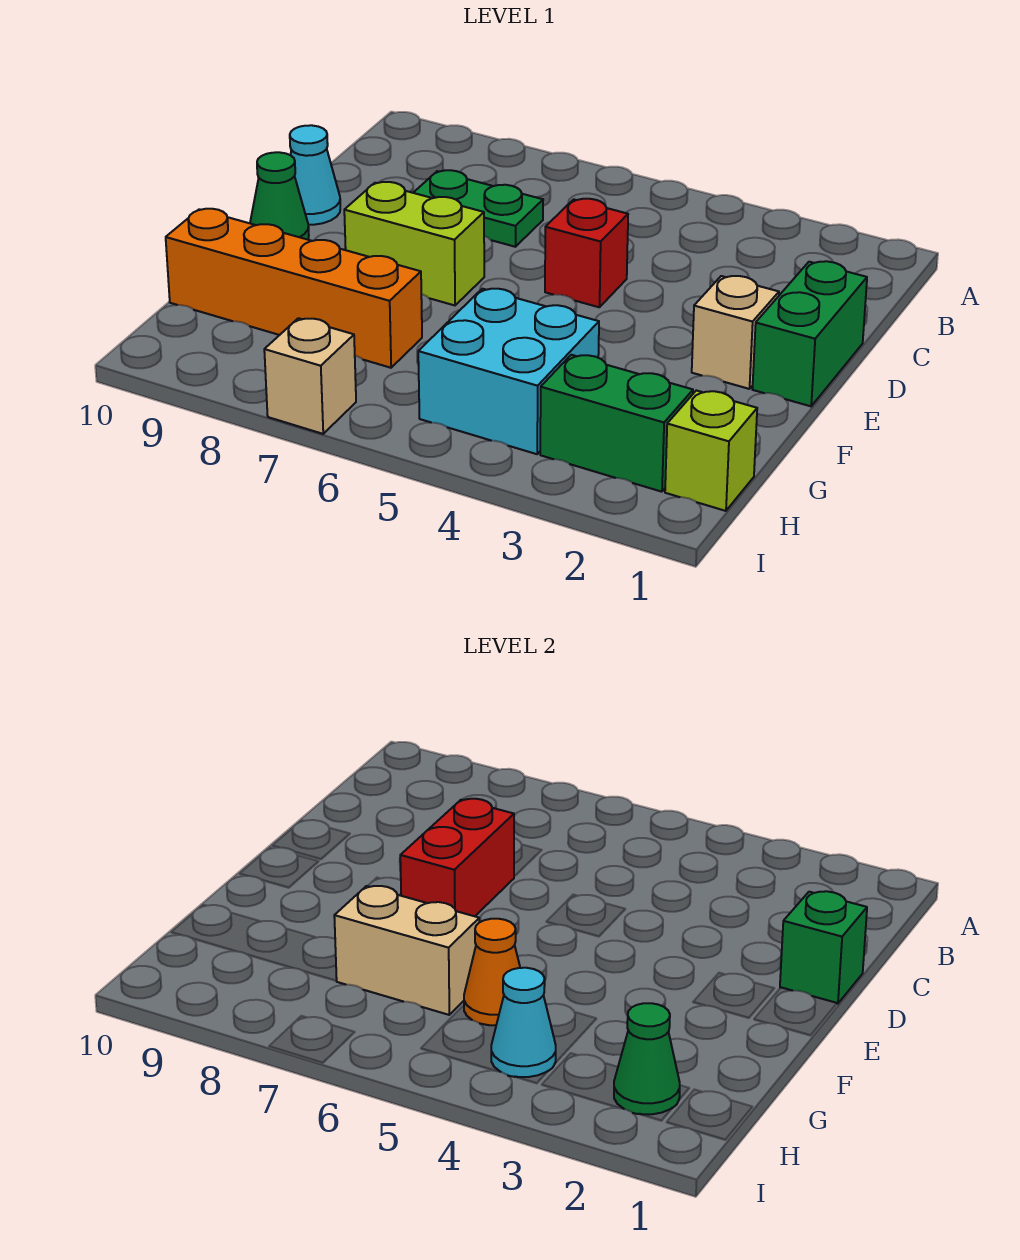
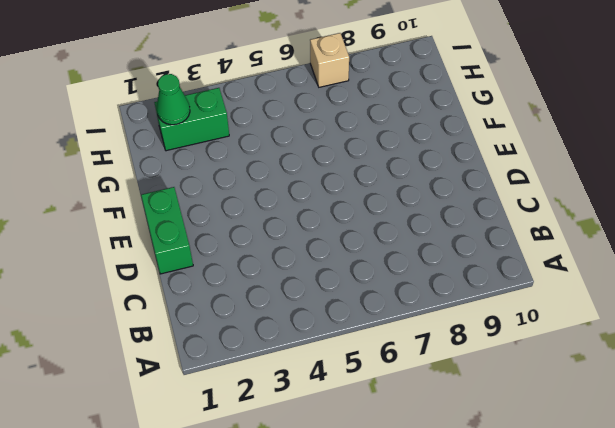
none -> green plate C7:C8 level 1
none -> red brick D5 level 1
none -> cyan cone D10 level 1

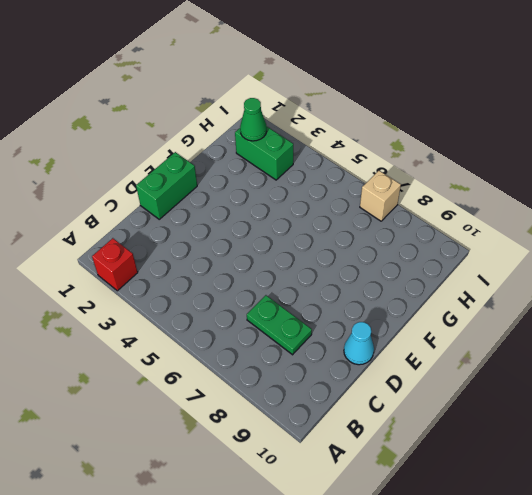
red brick A2 level 1 -> red brick D5 level 1
none -> tan brick E2 level 1
none -> lime brick E7:E8 level 1
none -> green cone E10 level 1

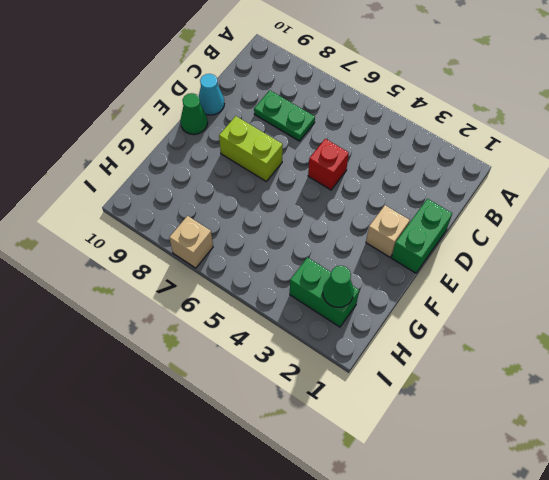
none -> cyan brick G4:H5 level 1
none -> orange brick G7:G10 level 1
none -> lime brick H1 level 1

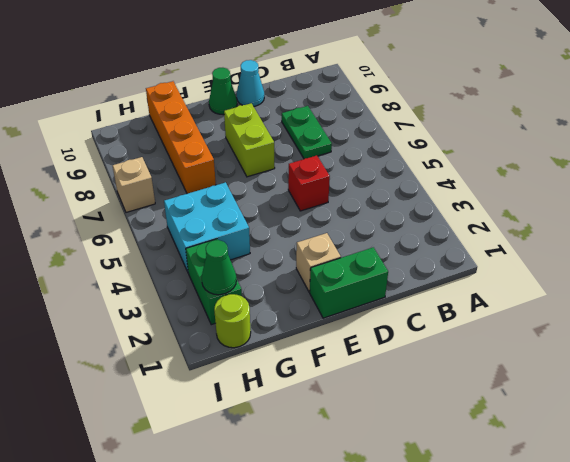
lime round brick H1 level 1 -> lime brick H1 level 1
none -> green brick D1 level 2
none -> red brick D7:E7 level 2
none -> orange cone G5 level 2

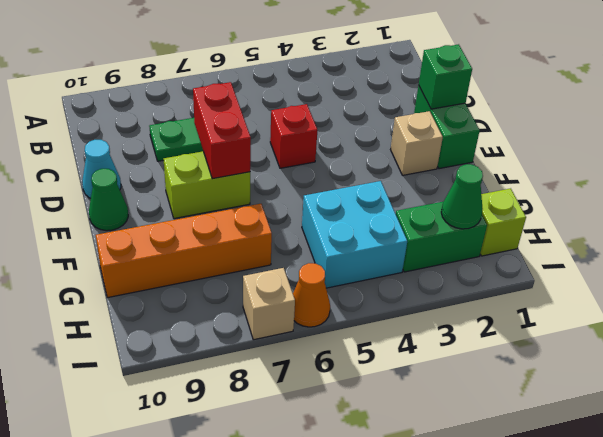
orange cone I6 level 1 -> orange cone G5 level 2
none -> tan brick G6:G7 level 2
none -> cyan cone H4 level 2

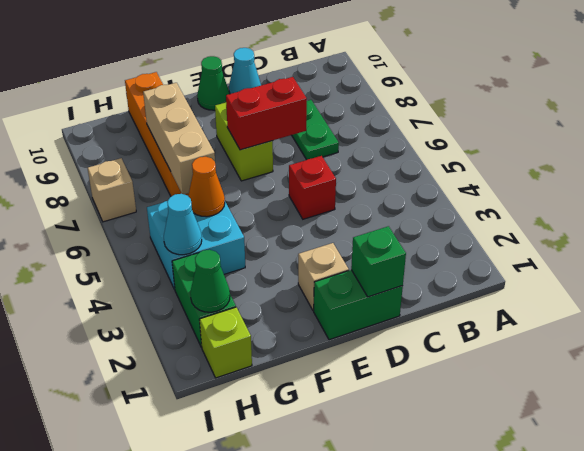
tan brick G6:G8 level 2 -> tan brick G6:G7 level 2

